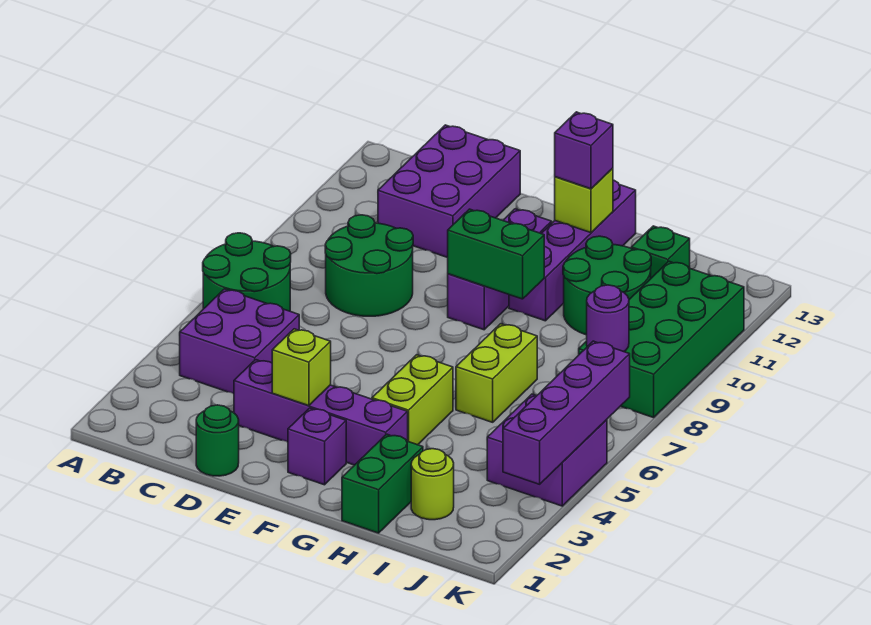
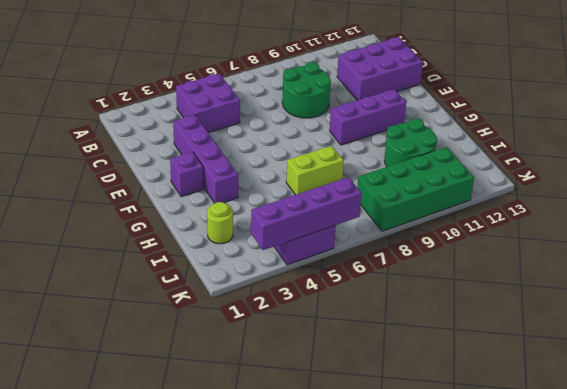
none -> green round brick A6:B7 level 1
none -> green round brick D1 level 1
none -> lime brick G4:G5 level 1

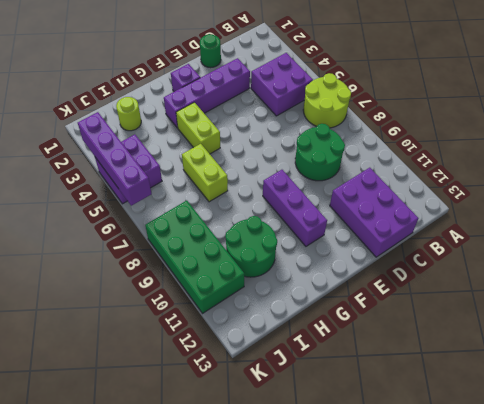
lime round brick A6:B7 level 1 -> green round brick A6:B7 level 1
none -> purple brick G10:G13 level 1
none -> green brick H1:H2 level 1
none -> green brick I12 level 1

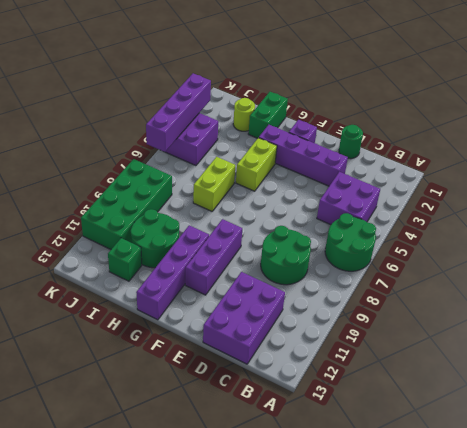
none -> lime brick E3 level 2
none -> green brick F9:G9 level 2
none -> lime brick G12 level 2

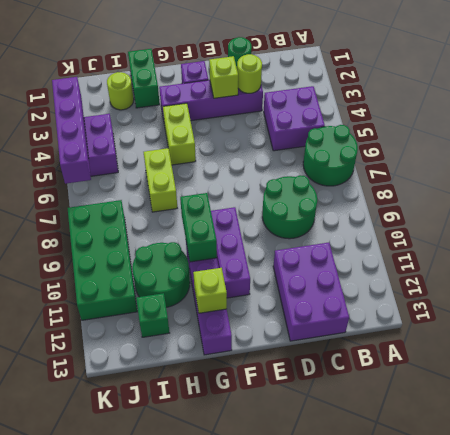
lime round brick D3 level 2 -> none
green brick G9:G10 level 2 -> green brick F9:G9 level 2
none -> purple round brick J8 level 2
none -> purple brick G12 level 3

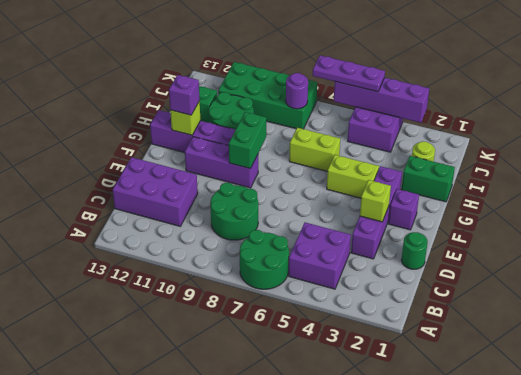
purple plate K5:K7 level 3 -> none

